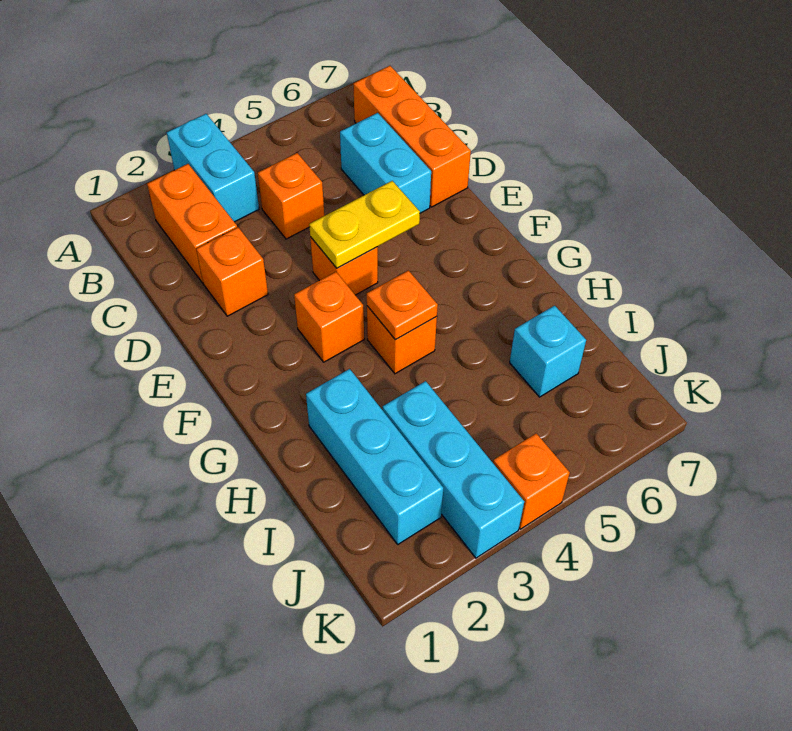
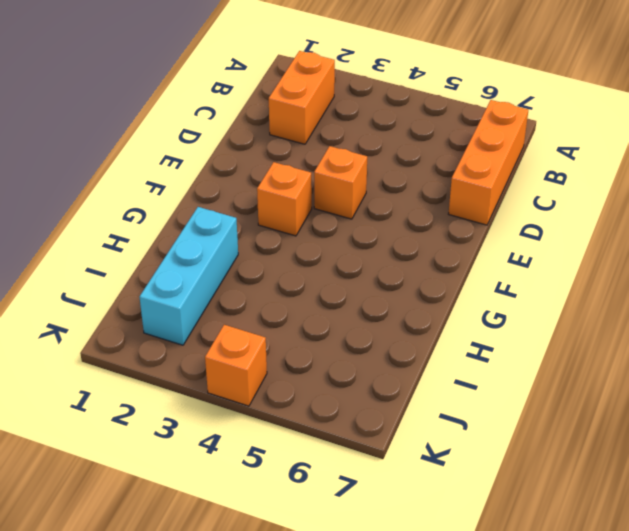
none -> cyan brick A3:B3 level 1
none -> orange brick C4 level 1
none -> cyan brick C6:D6 level 1

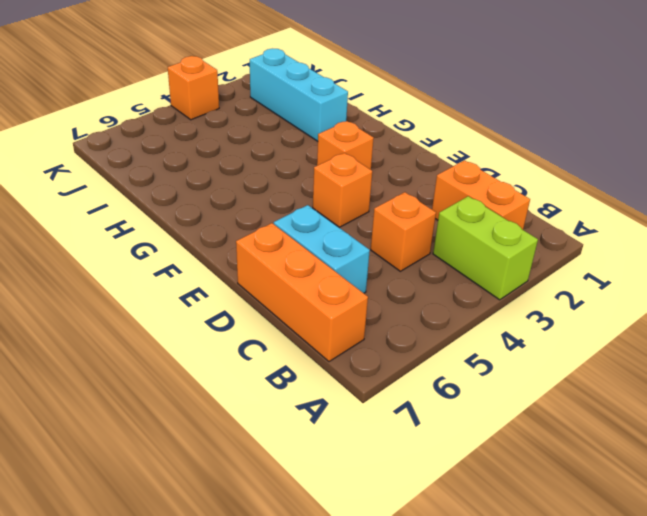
lime brick A3:B3 level 1 -> cyan brick A3:B3 level 1
none -> orange brick D2 level 1
none -> orange brick G4 level 1
none -> cyan brick I3:K3 level 1

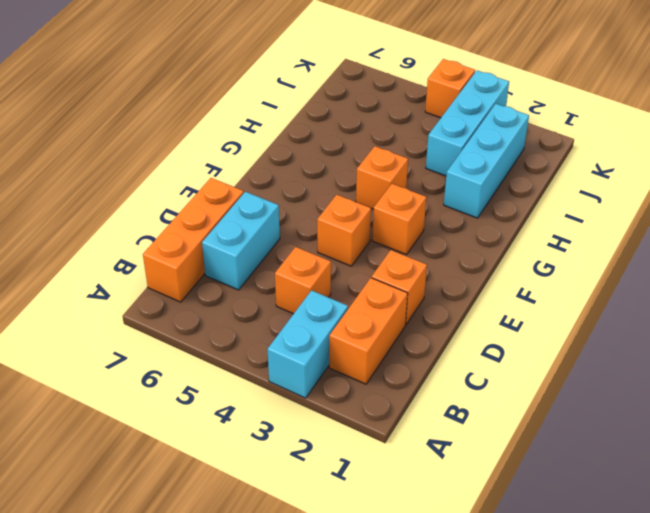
none -> cyan brick I6 level 1
none -> yellow plate E4:E5 level 2
none -> orange plate G4 level 2

